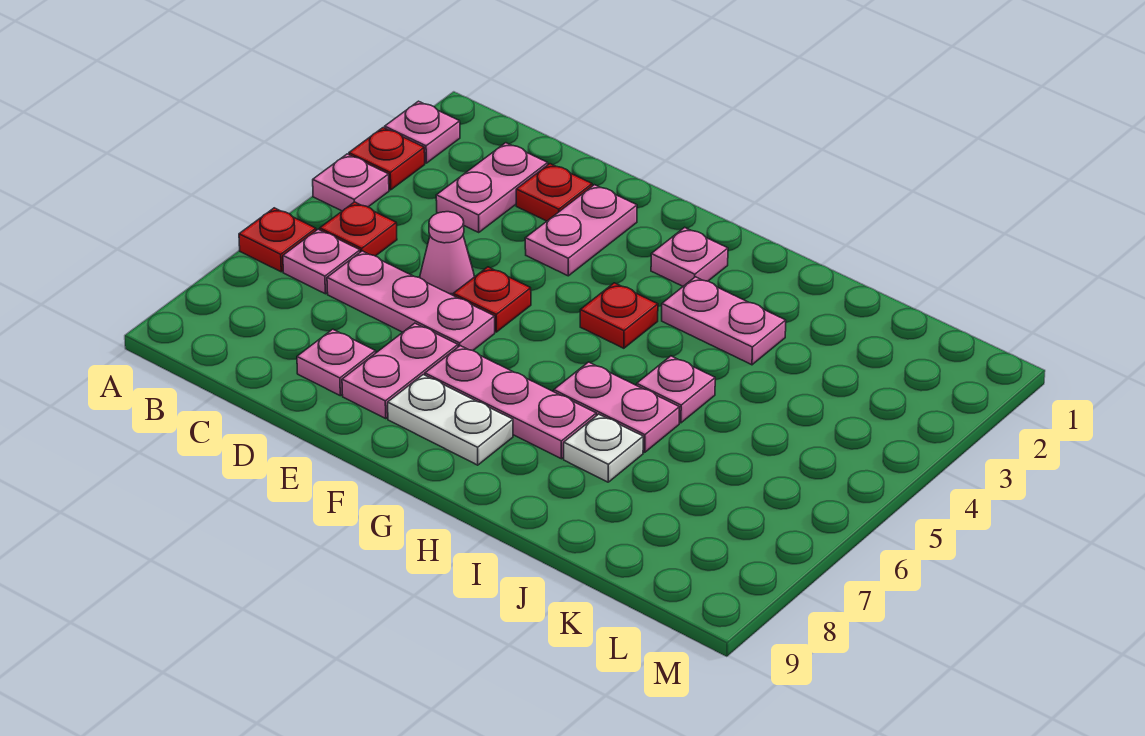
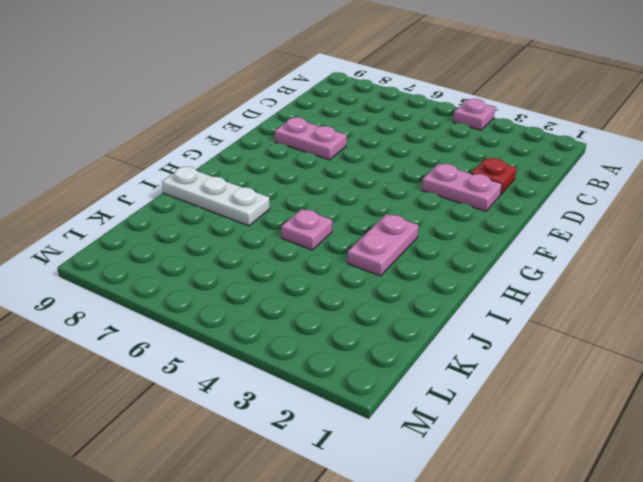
white plate I7:I9 level 1 -> white plate I7 level 1
none -> pink plate A2 level 1
none -> red plate A3 level 1
none -> red plate A6 level 1

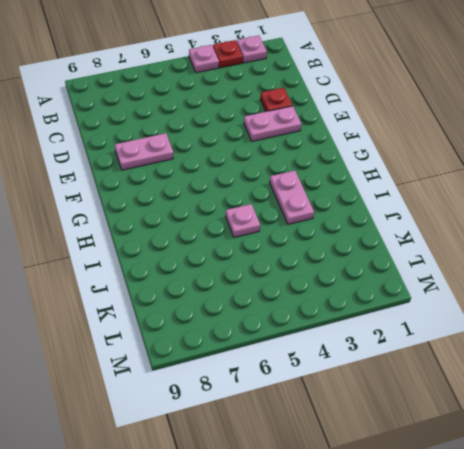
none -> red plate A6 level 1
none -> red plate B5 level 1
none -> pink plate B6 level 1

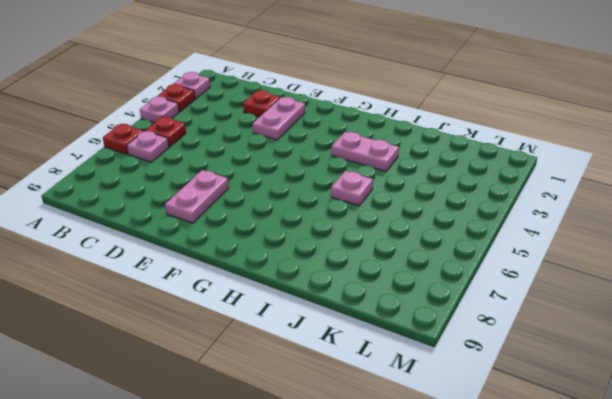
none -> pink plate C2:C3 level 1
none -> pink plate C6:E6 level 1
none -> pink cone D5 level 1

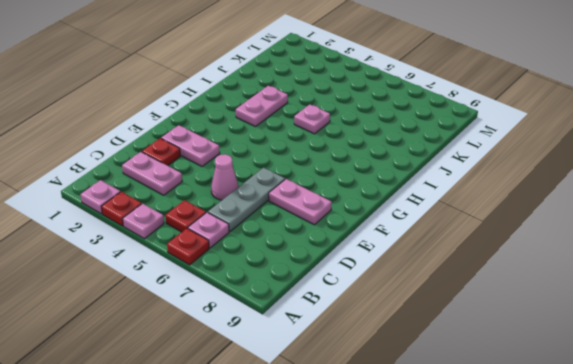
grey plate C6:E6 level 1 -> pink plate C6:E6 level 1
none -> pink plate D8 level 1
none -> red plate E5 level 1
none -> pink plate F7:H7 level 1

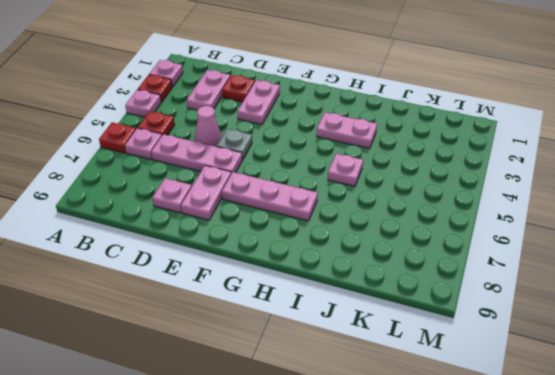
grey plate E5 level 1 -> red plate E5 level 1
none -> white plate F8:G8 level 1
none -> pink plate G2 level 1
none -> red plate G4 level 1

